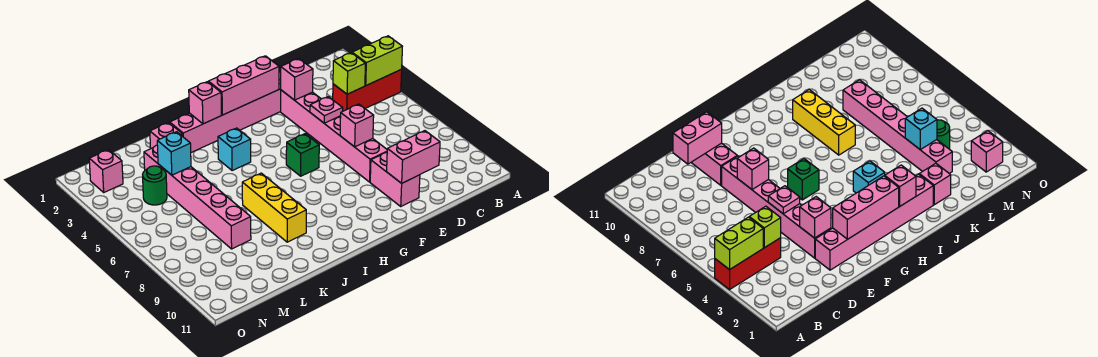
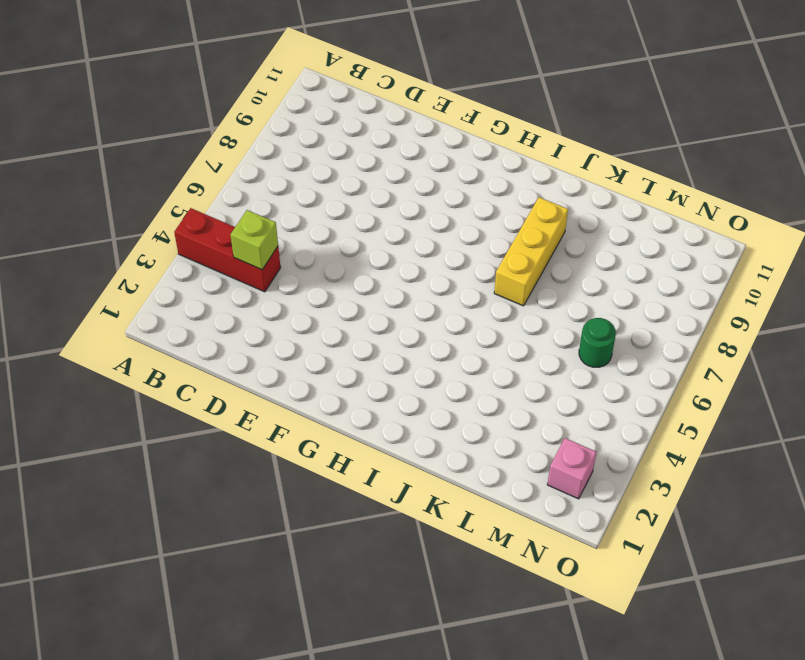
green round brick M6 level 1 -> green round brick M4 level 1
none -> pink brick E2:J2 level 1
none -> pink brick E3:E8 level 1
none -> pink brick E9:E10 level 1

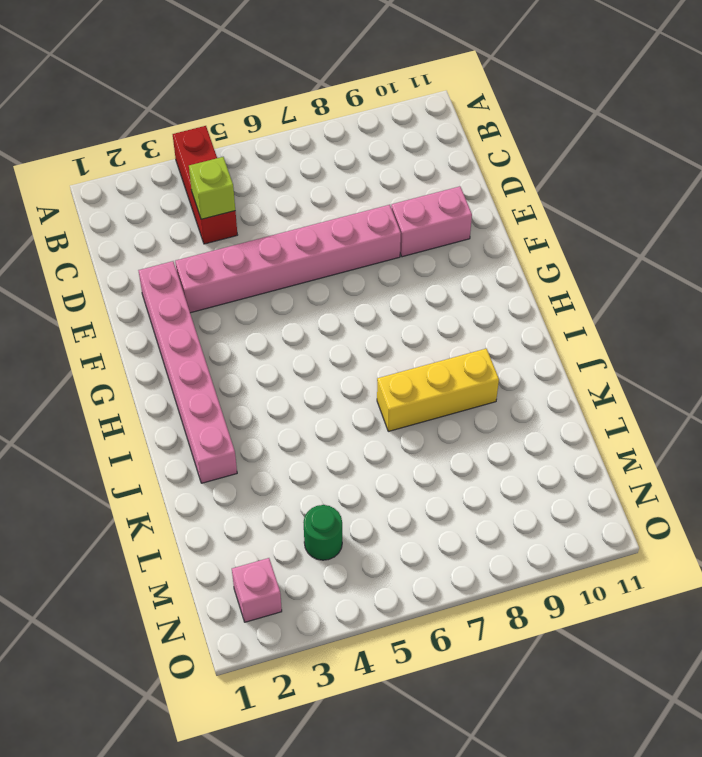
none -> green brick G6 level 1
none -> cyan brick I4 level 1
none -> pink brick K2 level 1

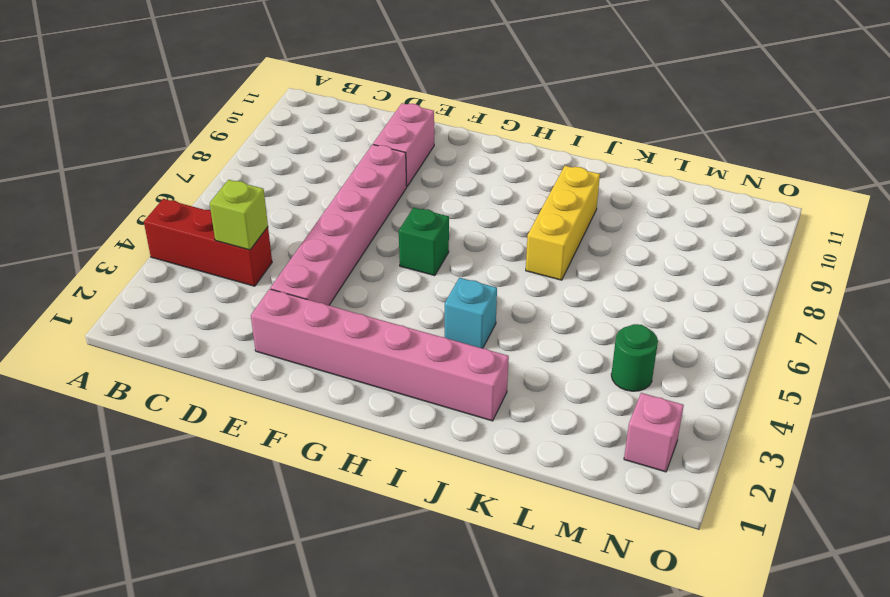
none -> pink brick K2 level 1
none -> pink brick L3:L8 level 1
none -> lime brick A4:B4 level 2

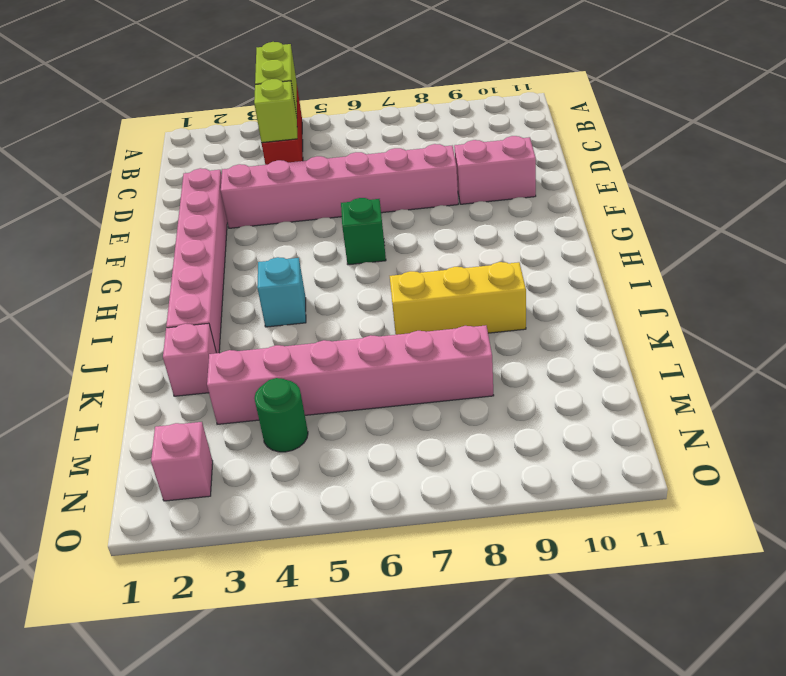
none -> pink brick D10:E10 level 2
none -> pink brick E3 level 2
none -> pink plate E5 level 2

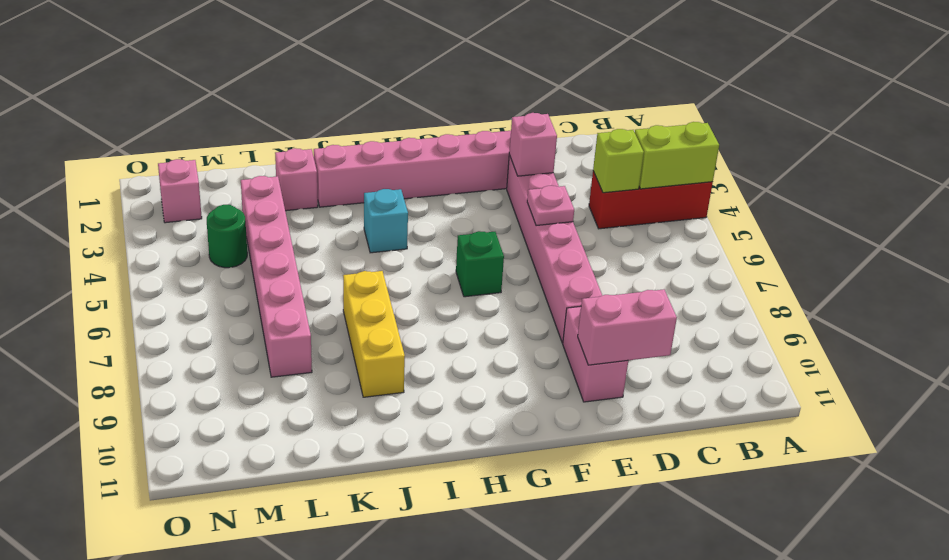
none -> pink brick E7 level 2
none -> pink brick F2:H2 level 2
none -> pink brick I2 level 2

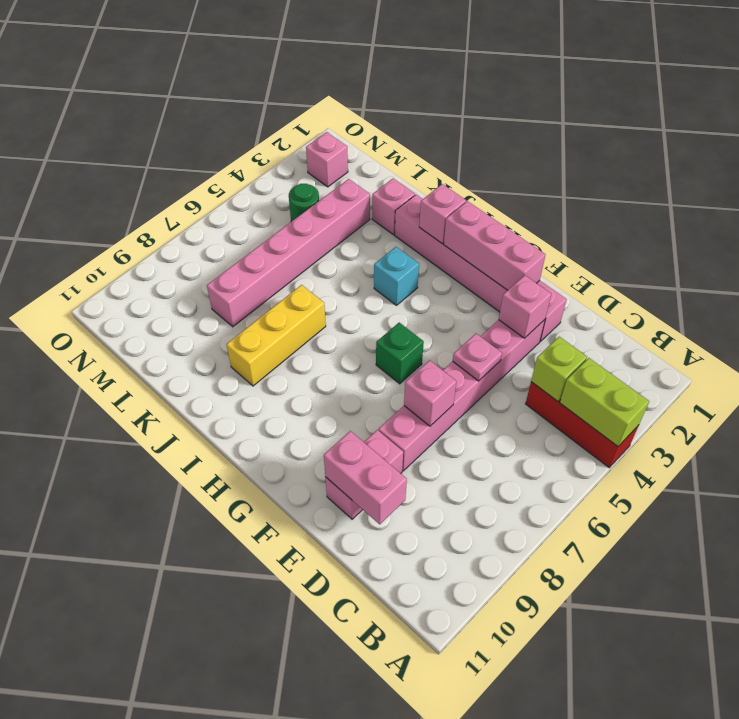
none -> cyan brick L4 level 2

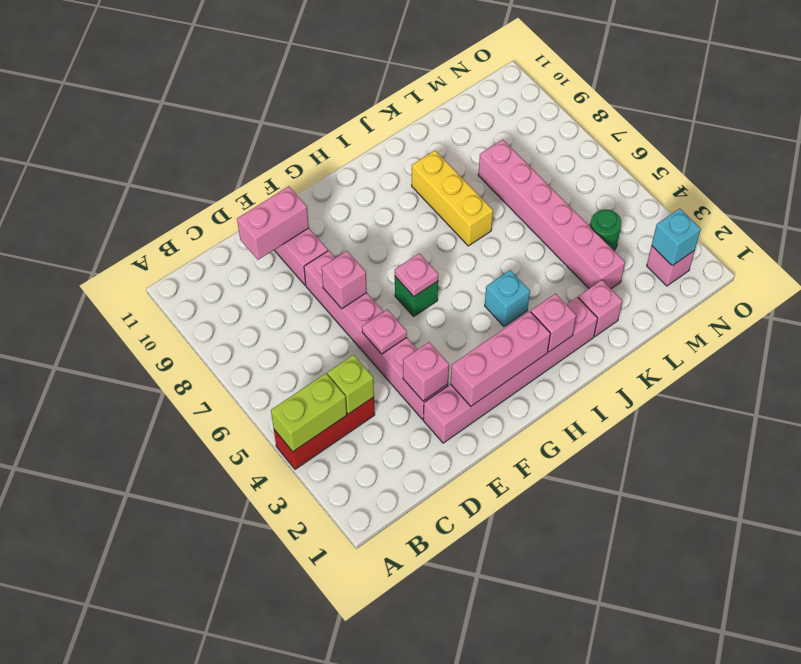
pink plate G6 level 2 -> none
cyan brick N2 level 2 -> cyan brick L4 level 2

